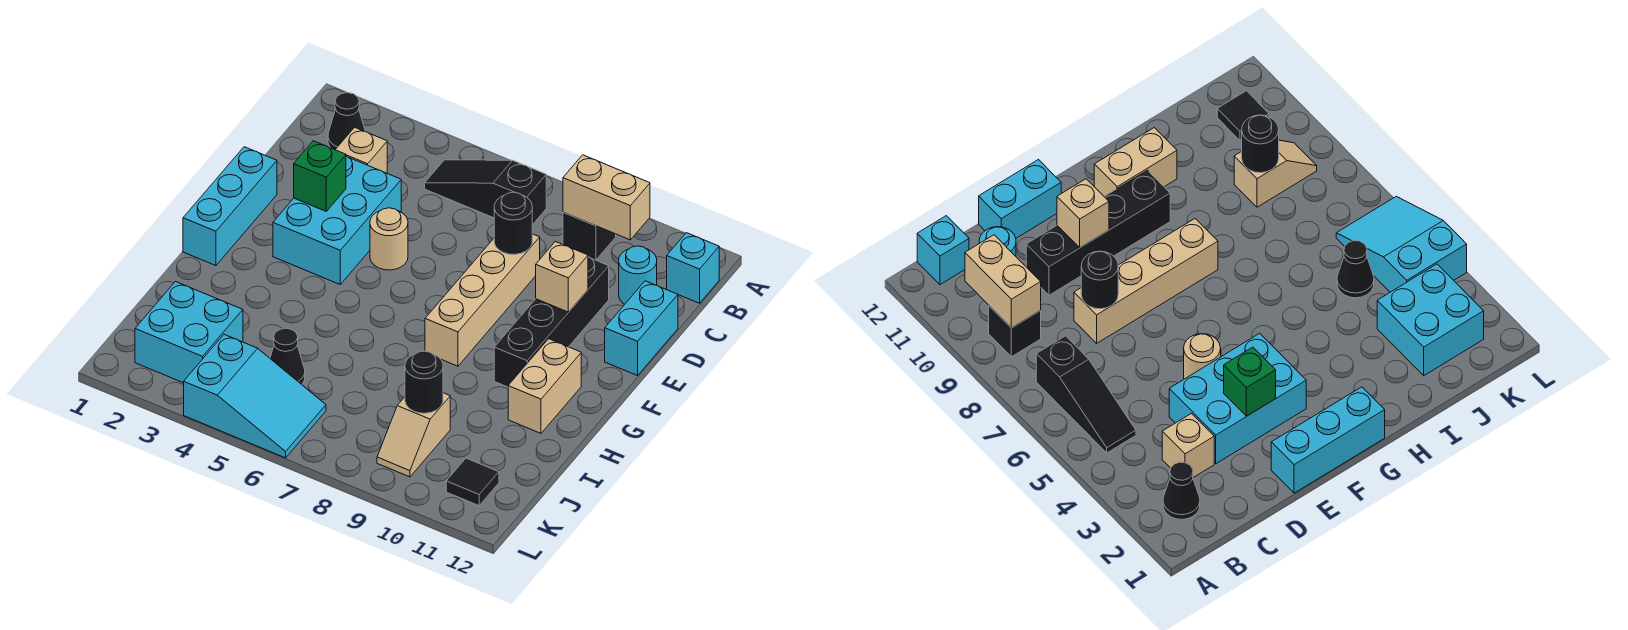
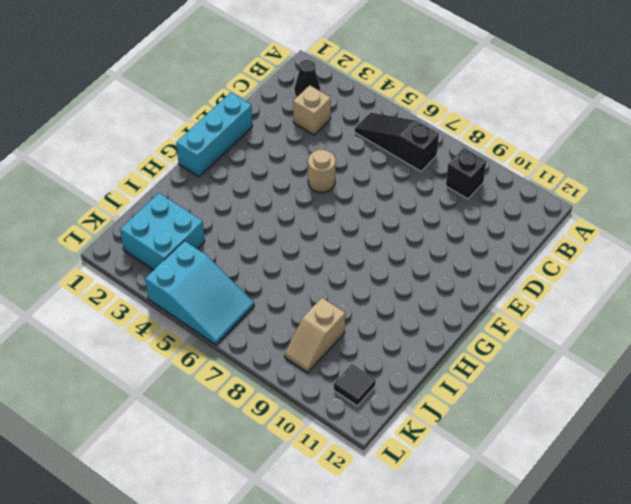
none -> cyan brick B12 level 1
none -> cyan round brick C11 level 1
none -> cyan brick D3:F4 level 1

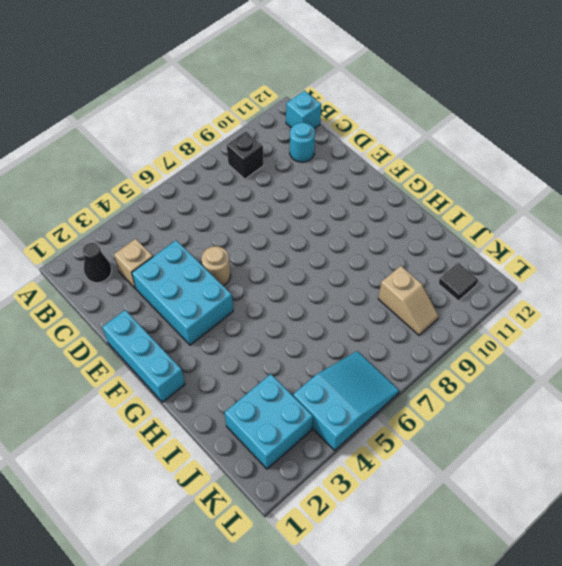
none -> black slope B5:B7 level 1 top 7
none -> tan brick D8:G8 level 1
none -> black brick D10:G10 level 1

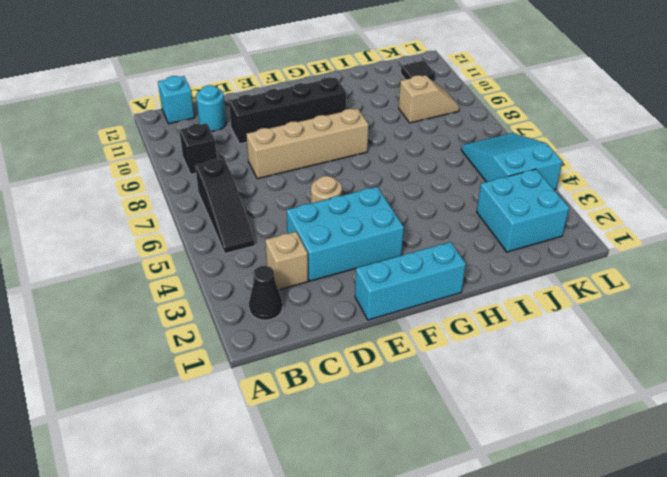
none -> cyan brick D12:E12 level 1
none -> tan brick G11:H11 level 1
none -> black cone J5 level 1

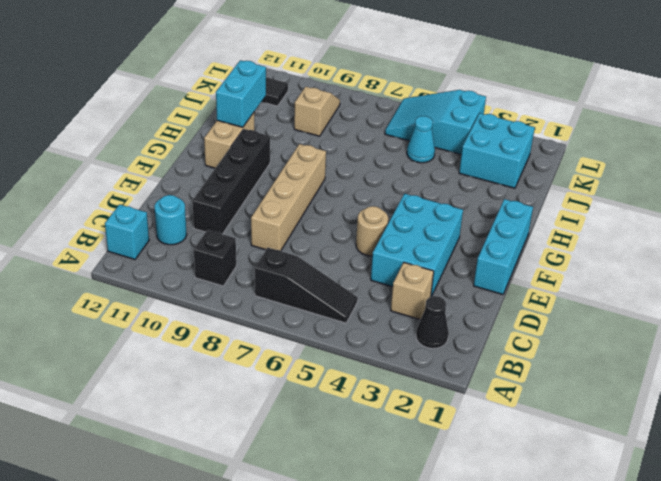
cyan brick H11:I11 level 2 -> cyan brick D12:E12 level 1
cyan cone J5 level 1 -> black cone J5 level 1
none -> tan brick B9:B10 level 2
none -> black round brick D8 level 2
none -> green brick E3 level 2

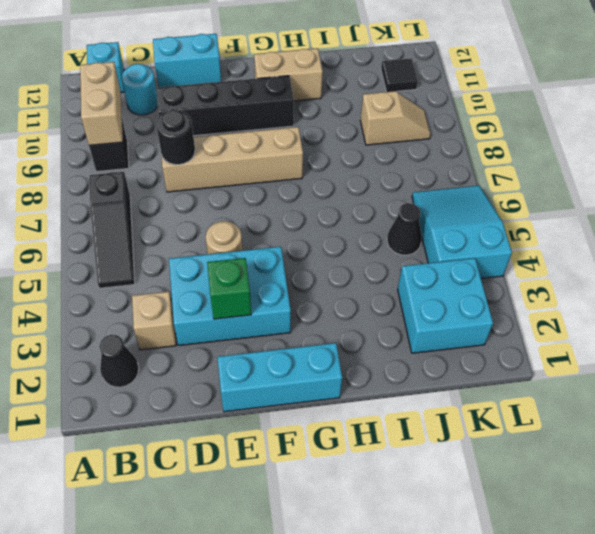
none -> tan brick E10 level 2
none -> black round brick J9 level 2

